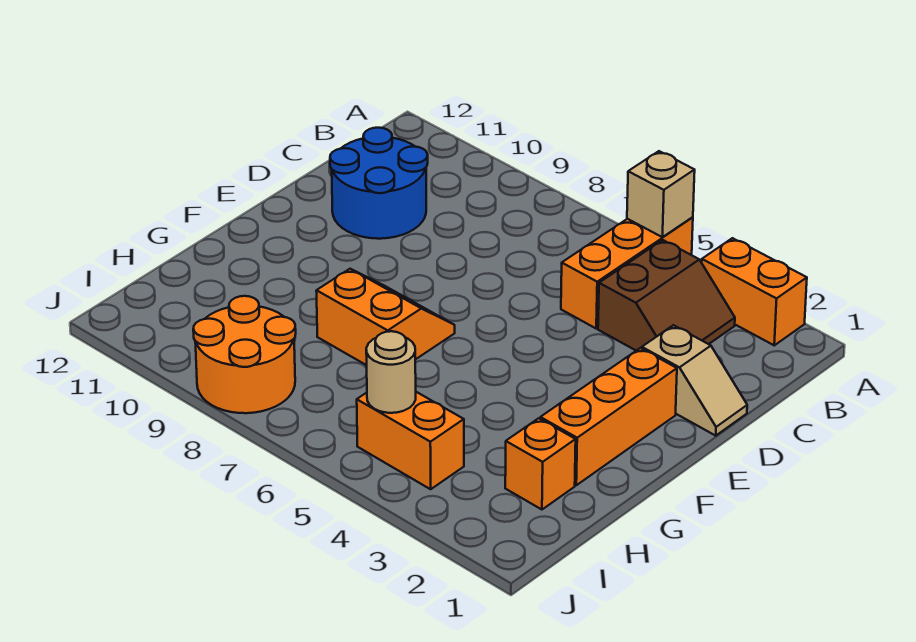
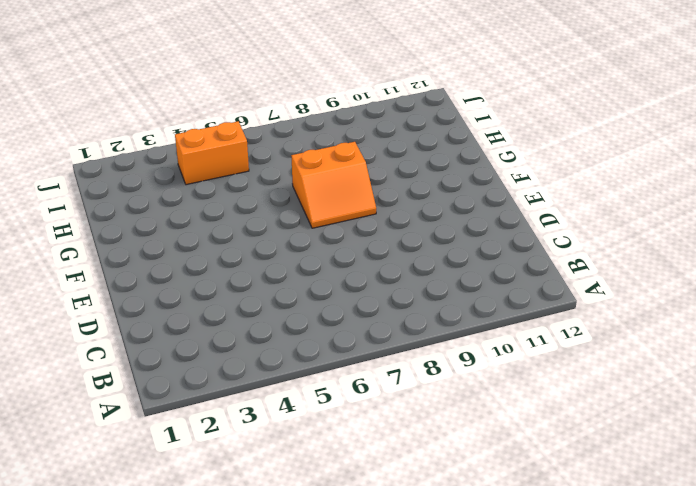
none -> orange brick A2:A3 level 1
none -> orange brick A5:C5 level 1
none -> brown slope B3:C4 level 1 top 4

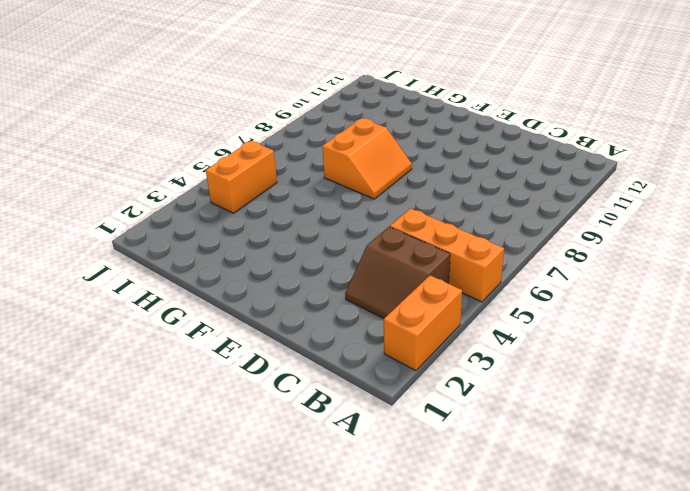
none -> blue round brick C10:D11 level 1
none -> tan slope D1:D2 level 1 top 2
none -> orange brick E2:G2 level 1

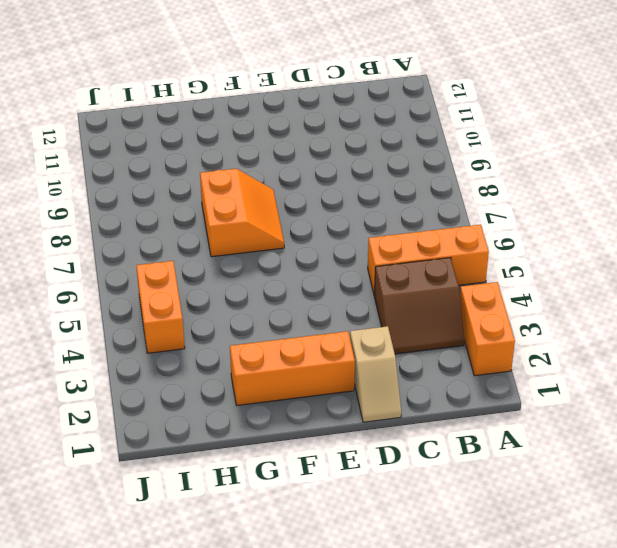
none -> blue round brick C10:D11 level 1
none -> orange brick H2 level 1
none -> orange round brick I8:J9 level 1

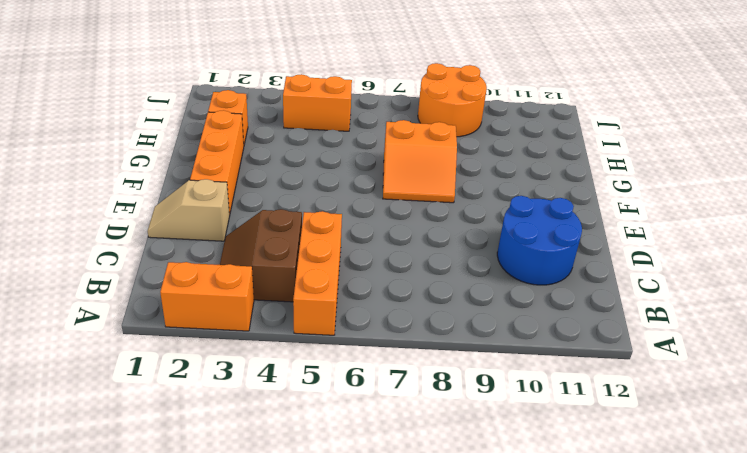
none -> tan brick A5 level 2
none -> tan round brick I5 level 2

